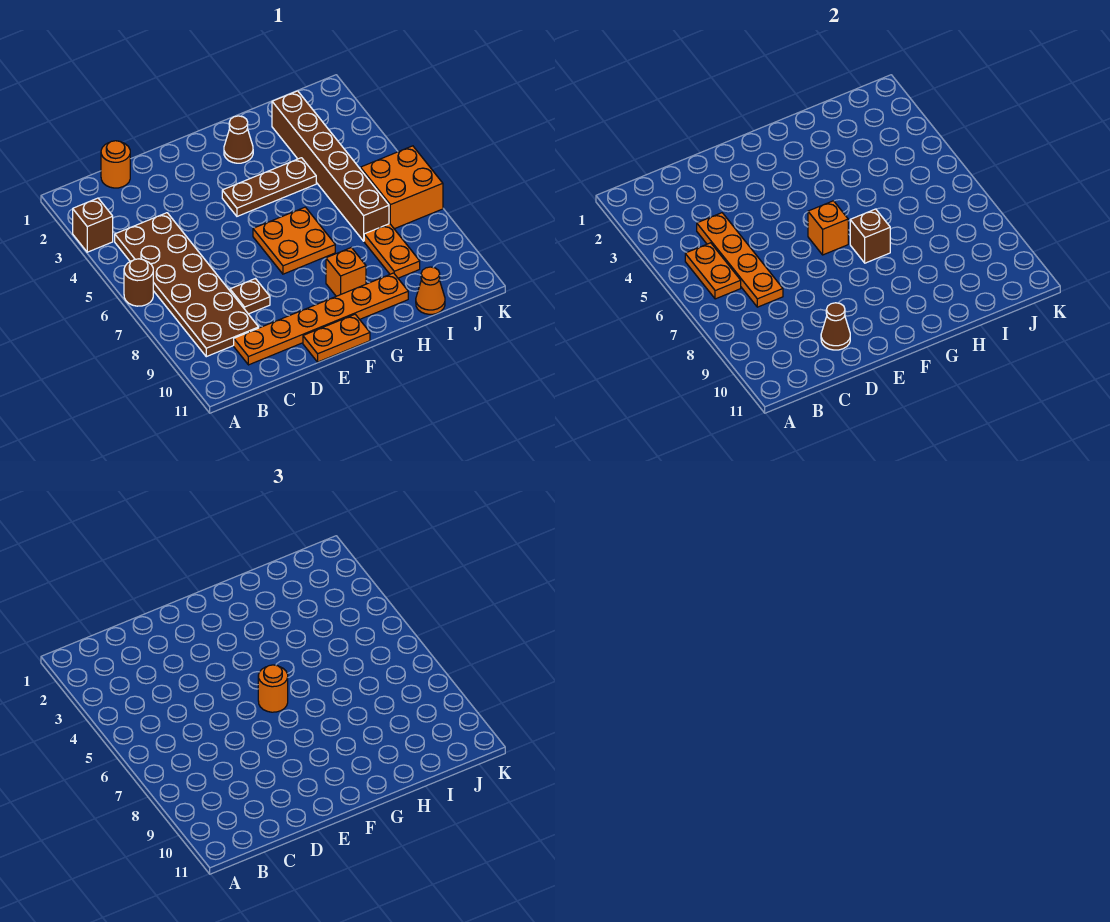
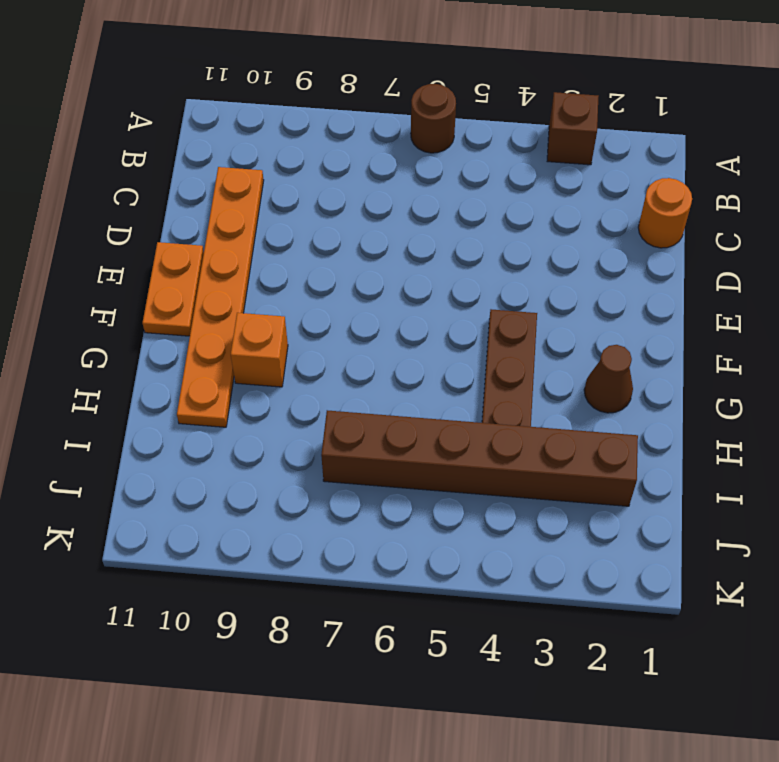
none -> brown plate B4:C9 level 1
none -> brown plate D8 level 1
none -> orange plate F6:G7 level 1

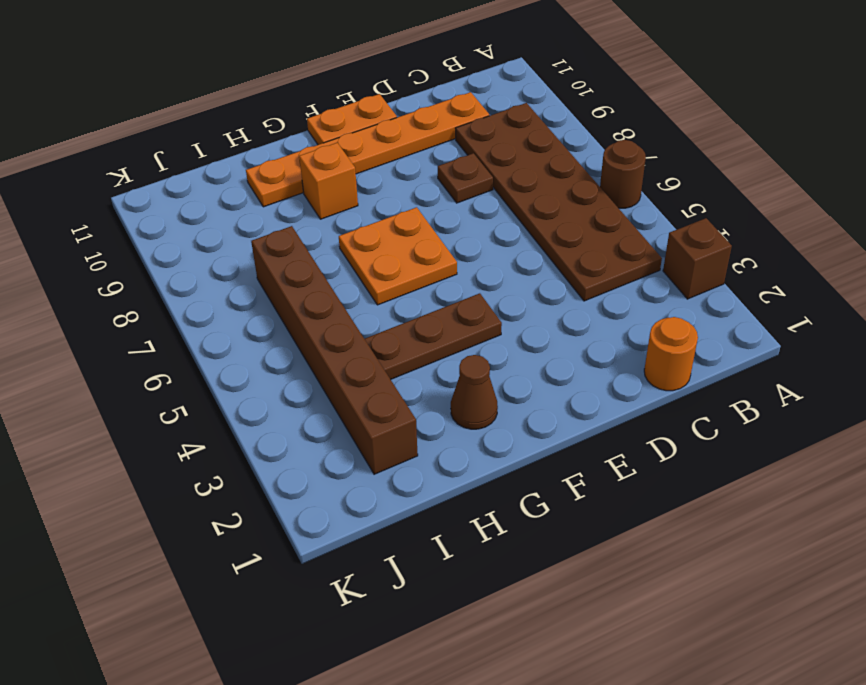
none -> orange plate I8:I9 level 1
none -> orange cone I11 level 1
none -> orange brick J6:K7 level 1

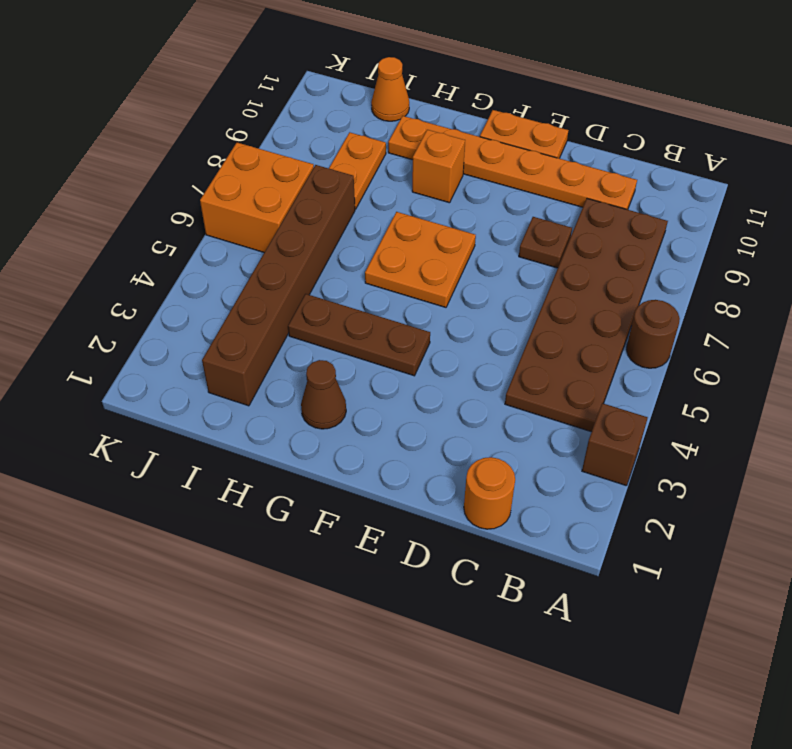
none -> orange plate B5:B6 level 2
none -> orange plate C4:C7 level 2
none -> brown cone D10 level 2

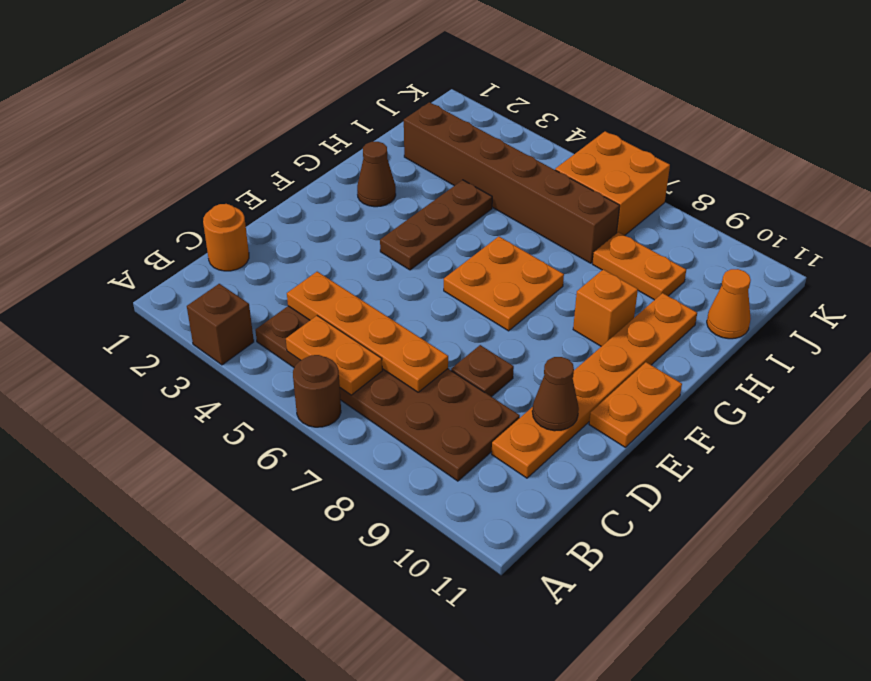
none -> orange brick F6 level 2
none -> brown brick G7 level 2
none -> orange round brick F6 level 3

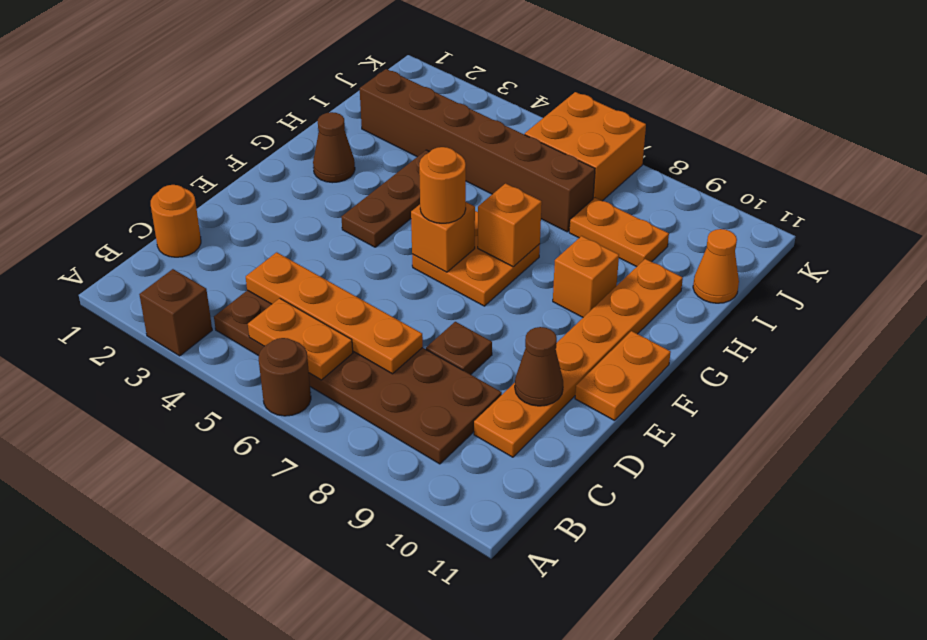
orange brick G7 level 2 -> brown brick G7 level 2

